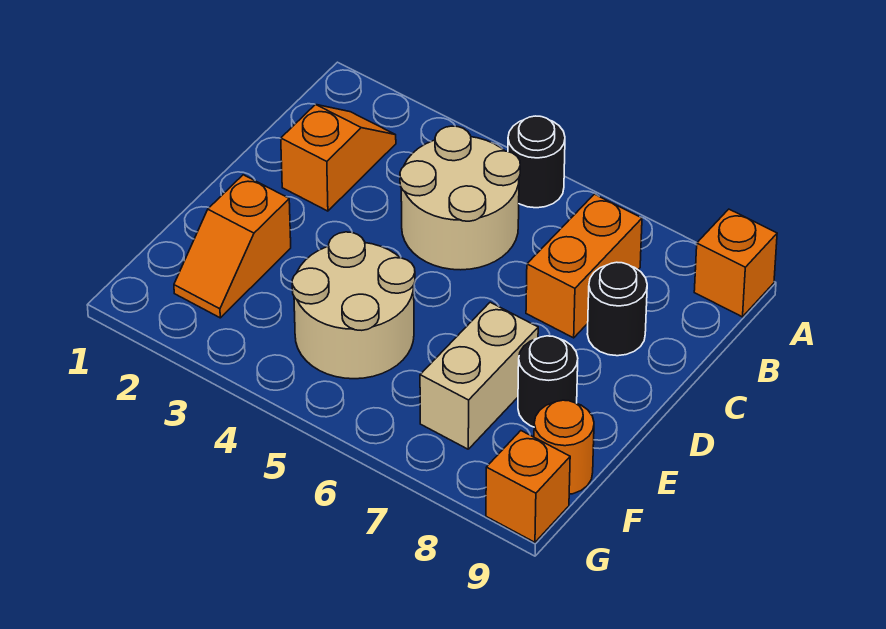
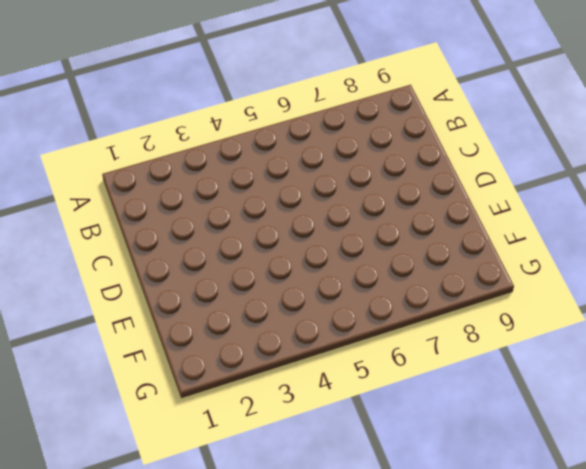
none -> black round brick A5 level 1
none -> orange brick A9 level 1
none -> orange slope B2:C2 level 1 top C

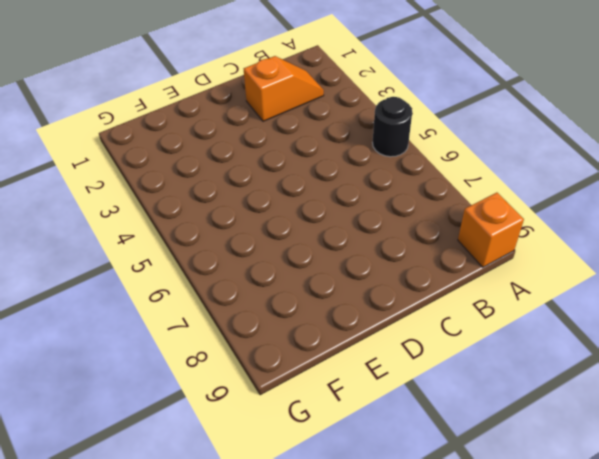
none -> tan round brick B4:C5 level 1
none -> orange brick B7:C7 level 1
none -> black round brick C8 level 1

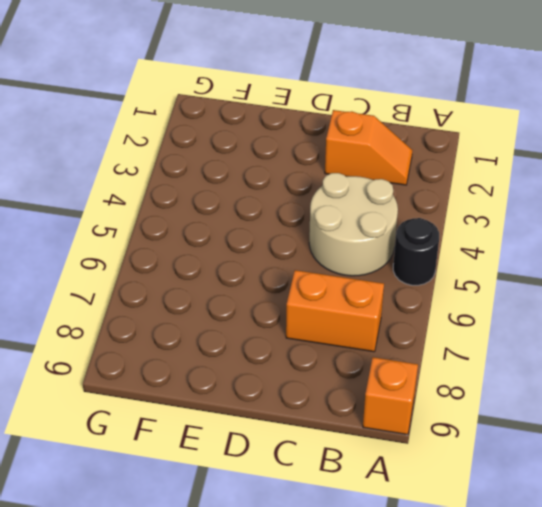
none -> black round brick C8 level 1
none -> orange slope E2:F2 level 1 top E
none -> tan round brick E4:F5 level 1

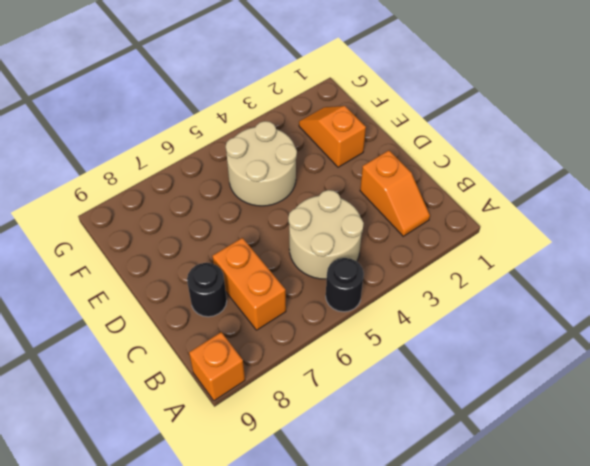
none -> tan brick E7:F7 level 1
none -> black round brick E8 level 1
none -> orange round brick F9 level 1

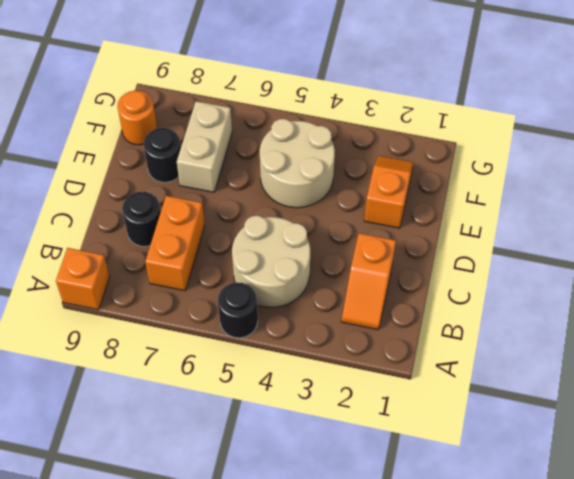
none -> orange brick G9 level 1

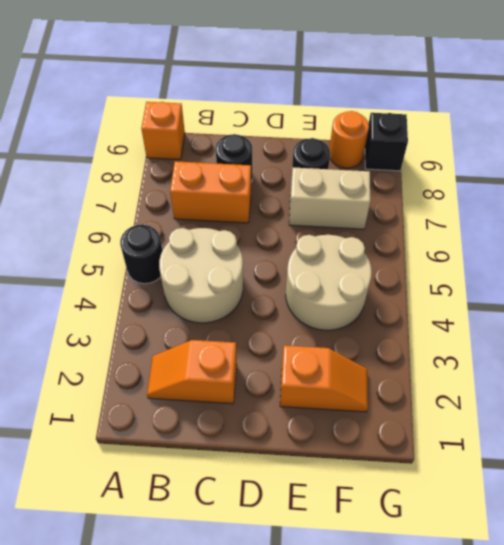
black brick G9 level 1 -> orange brick G9 level 1

